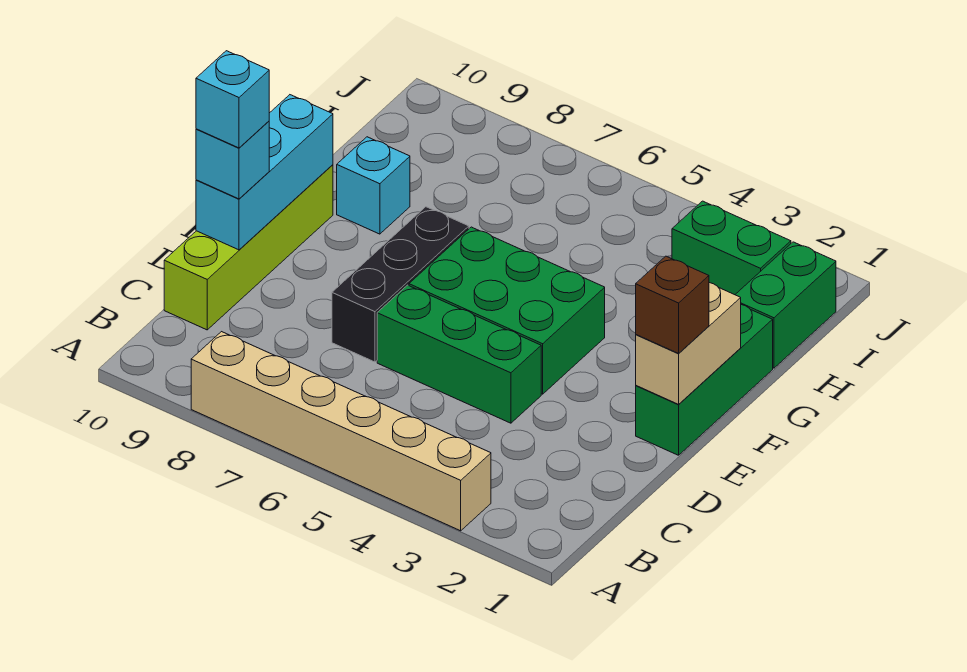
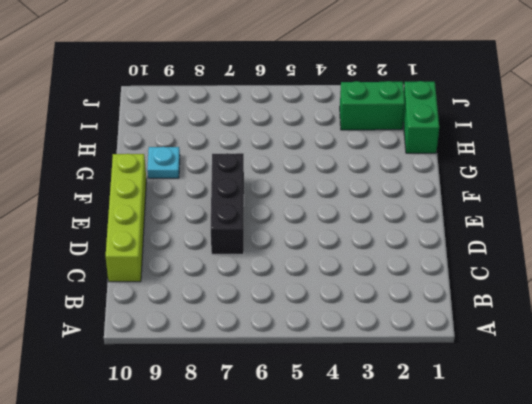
cyan plate G9 level 1 -> cyan brick G9 level 1
none -> tan brick A3:A8 level 1
none -> green brick D4:D6 level 1
none -> green brick E1:G1 level 1

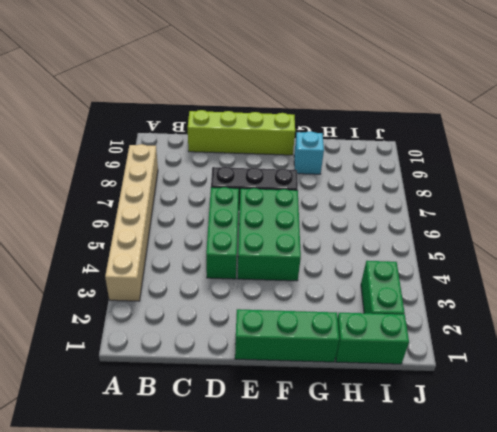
none -> cyan brick D10:F10 level 2
none -> tan brick E1:F1 level 2
none -> cyan brick D10 level 3

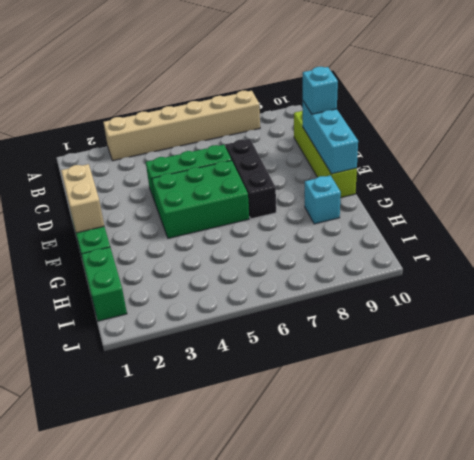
none -> green brick I2:I3 level 1
none -> brown brick E1 level 3
none -> cyan brick D10 level 4

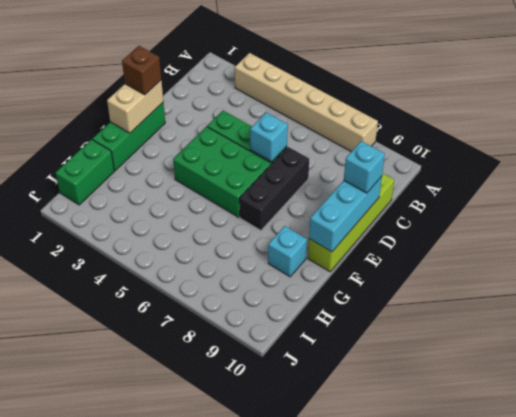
cyan brick D6 level 2 -> cyan brick D10 level 4
none -> green brick I2:I3 level 1

